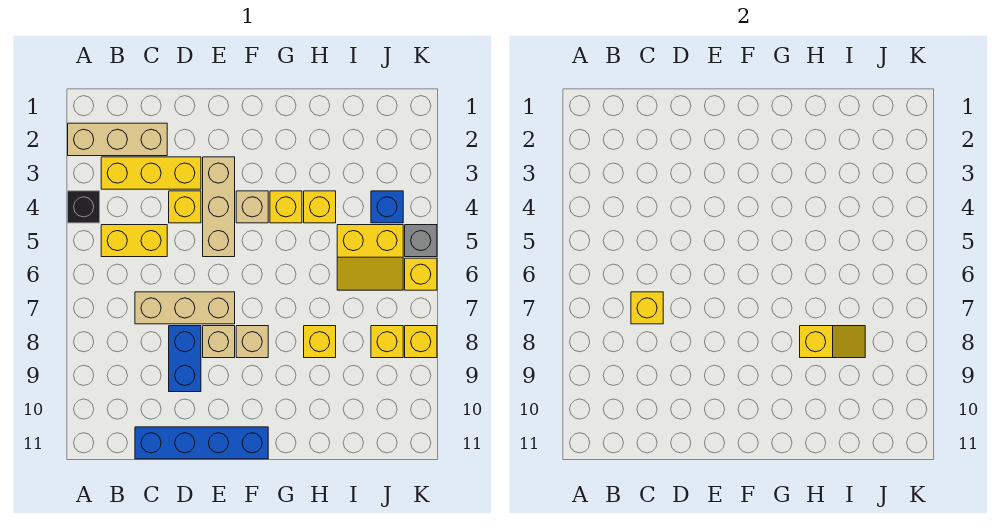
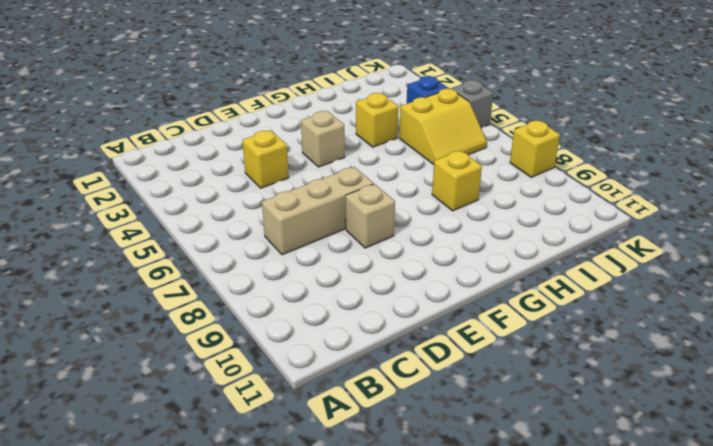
none -> tan brick A2:C2 level 1
none -> black brick A4 level 1
none -> yellow brick B3:D3 level 1

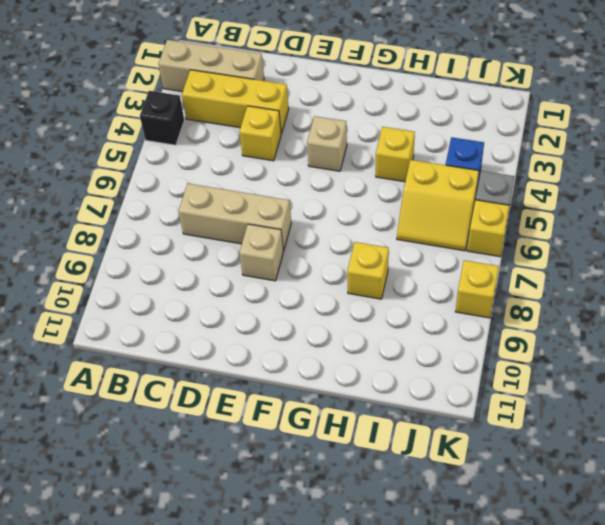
none -> yellow brick B5:C5 level 1
none -> blue brick C11:F11 level 1
none -> blue brick D8:D9 level 1

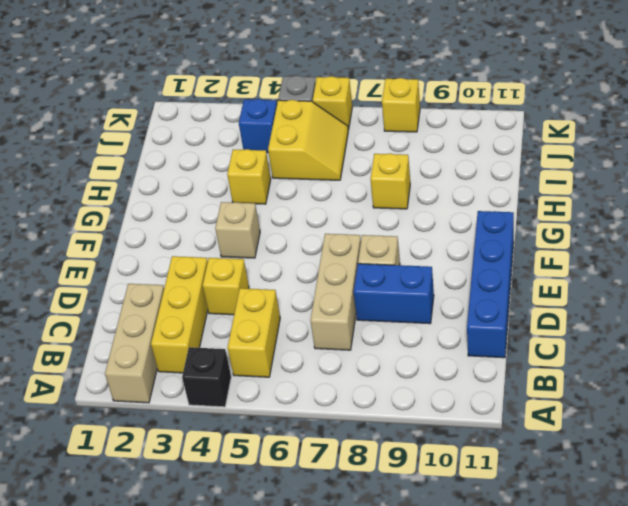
none -> tan brick E3:E5 level 1
none -> tan brick F8 level 1
none -> yellow brick G4 level 1

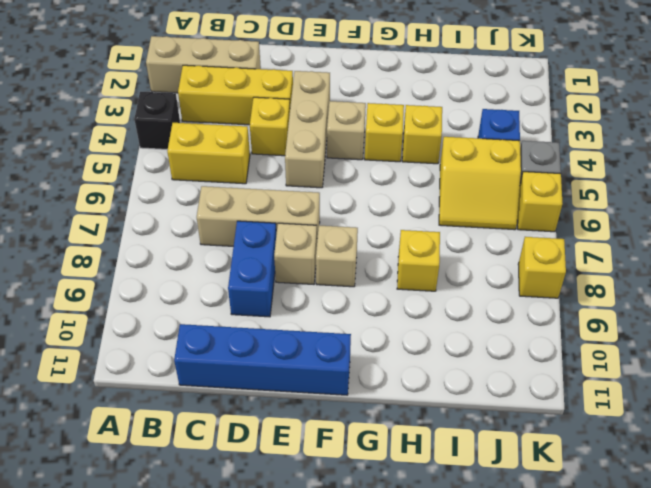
none -> yellow brick J8 level 1
none -> yellow brick C7 level 2
none -> yellow slope H8:I8 level 2 top H

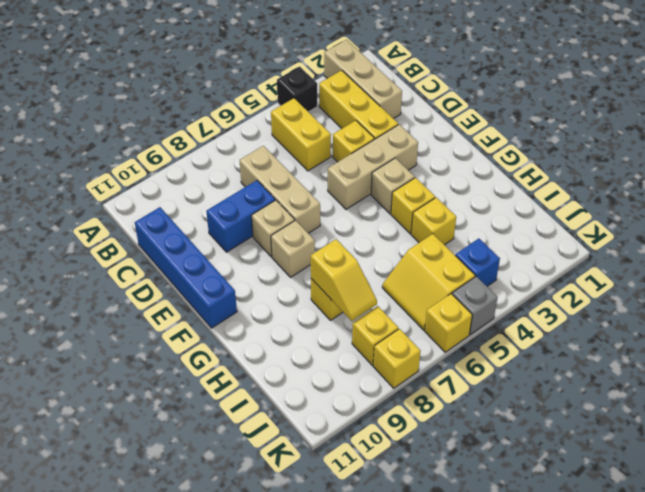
none -> yellow brick C7 level 2

